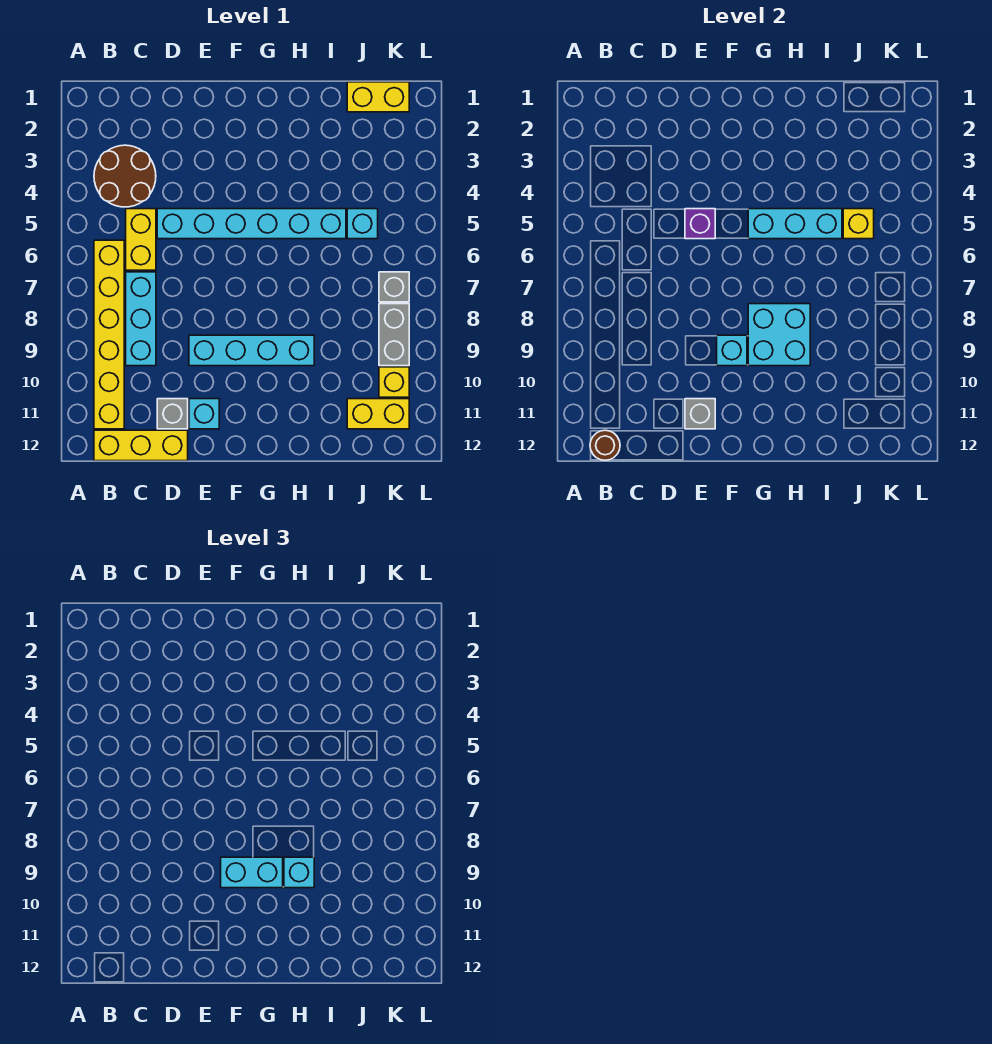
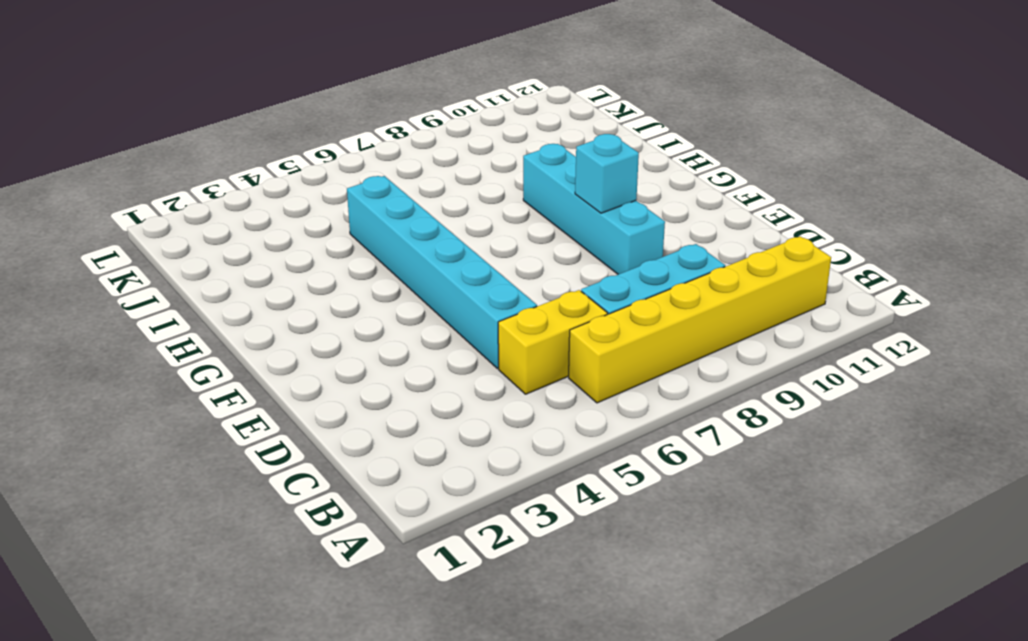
none -> brown round brick B3:C4 level 1
none -> yellow brick B12:D12 level 1
none -> grey brick D11 level 1

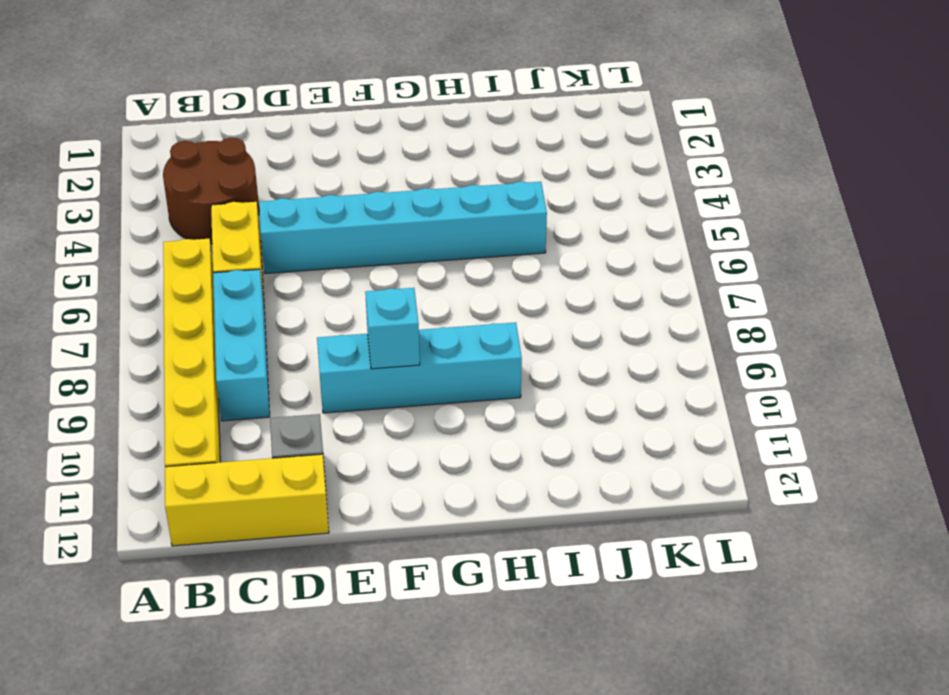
none -> cyan brick E11 level 1
none -> yellow brick J1:K1 level 1
none -> cyan brick J5 level 1

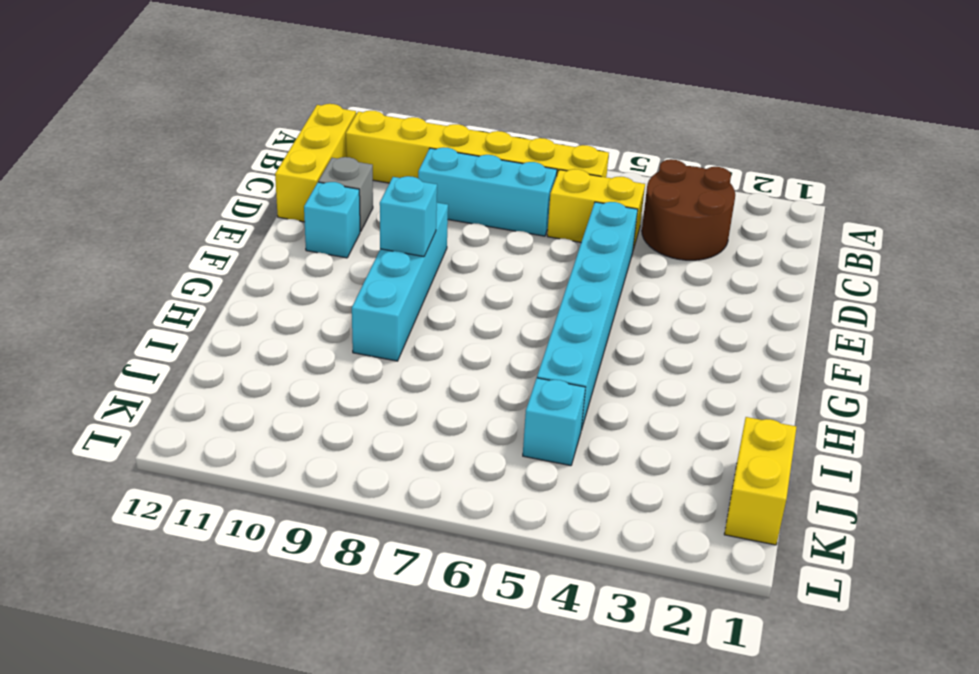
none -> yellow brick J11:K11 level 1
none -> grey brick K7 level 1
none -> grey brick K8:K9 level 1

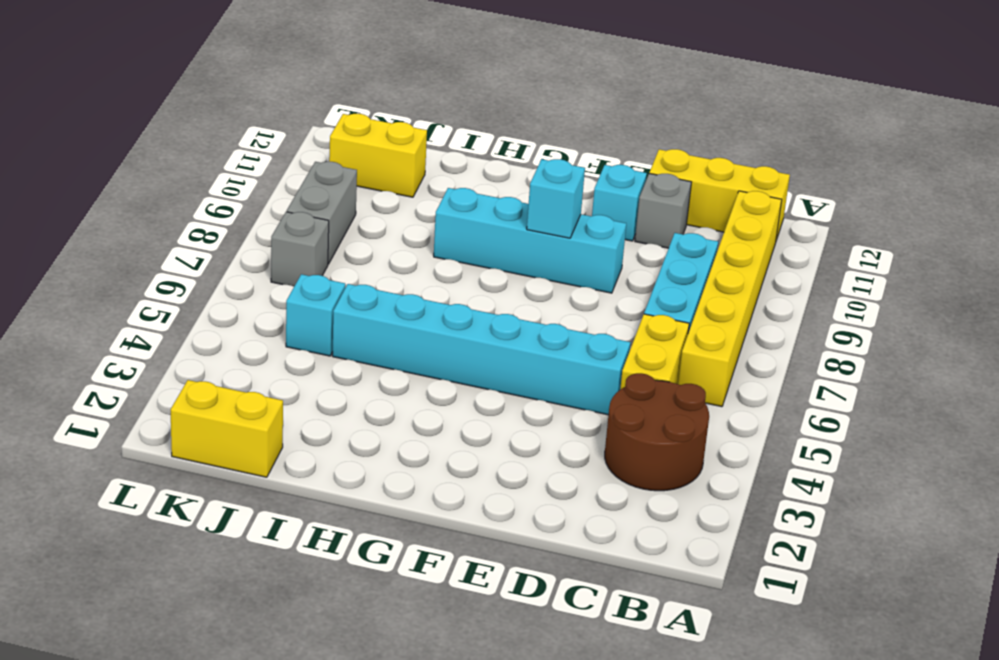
none -> yellow brick K10 level 1
none -> brown round brick B12 level 2
none -> purple brick E5 level 2

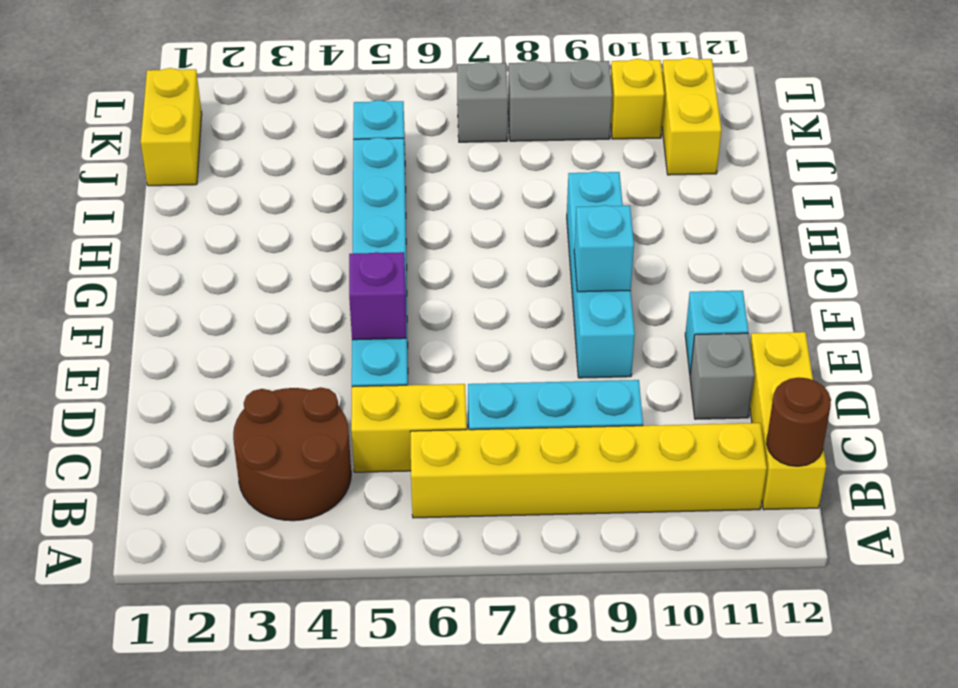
none -> grey brick E11 level 2
none -> cyan brick G5:I5 level 2
none -> cyan brick G8:H9 level 2

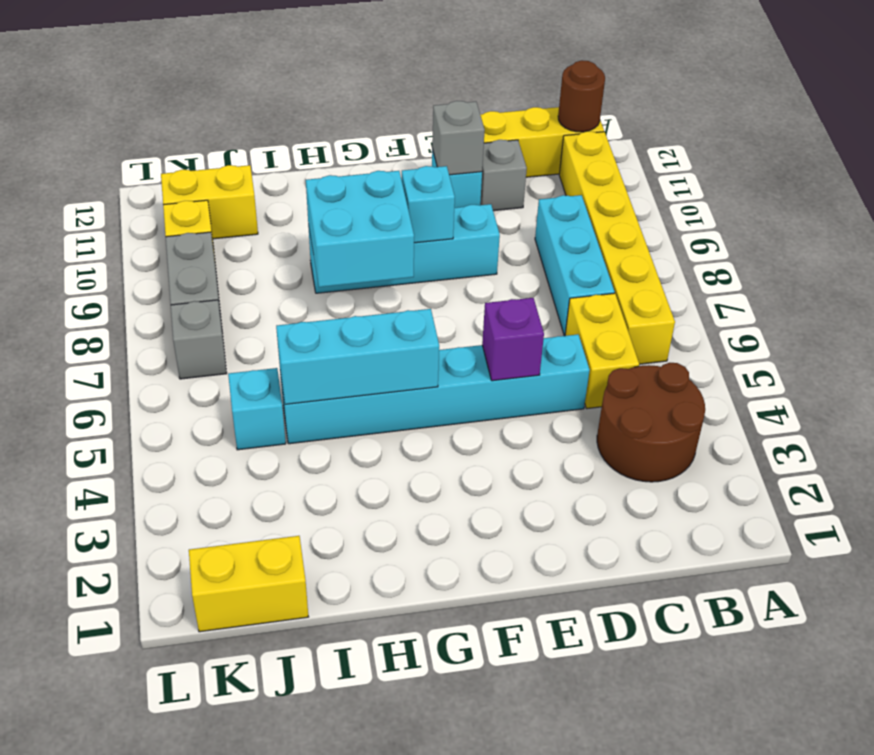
none -> yellow brick J5 level 2
none -> cyan brick F9:G9 level 3
none -> cyan brick H9 level 3

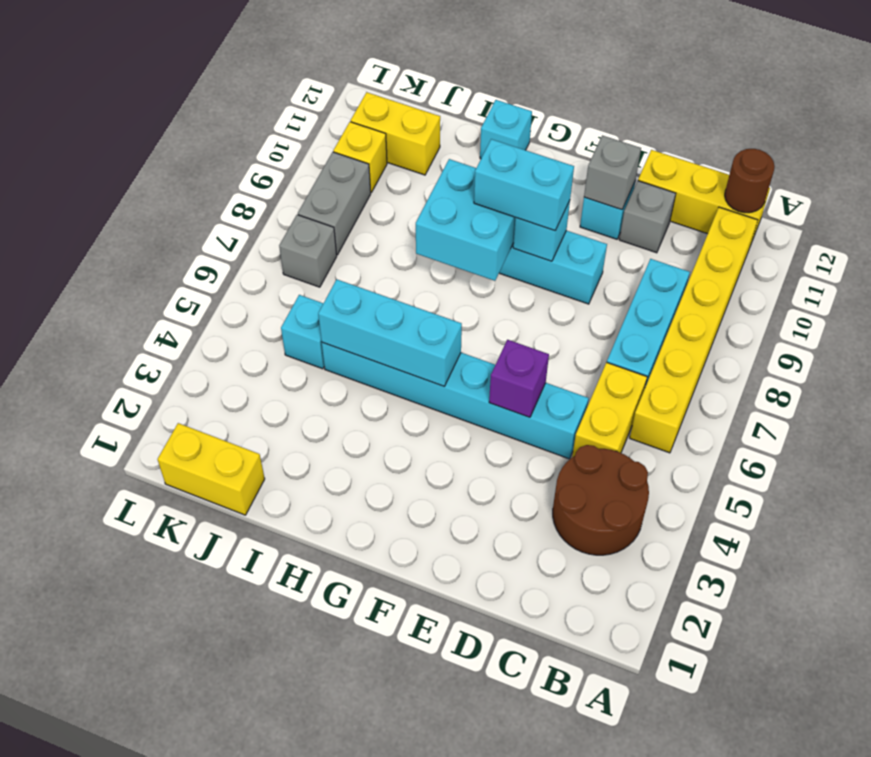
cyan brick H12 level 1 -> cyan brick H9 level 3
none -> yellow brick J5 level 2

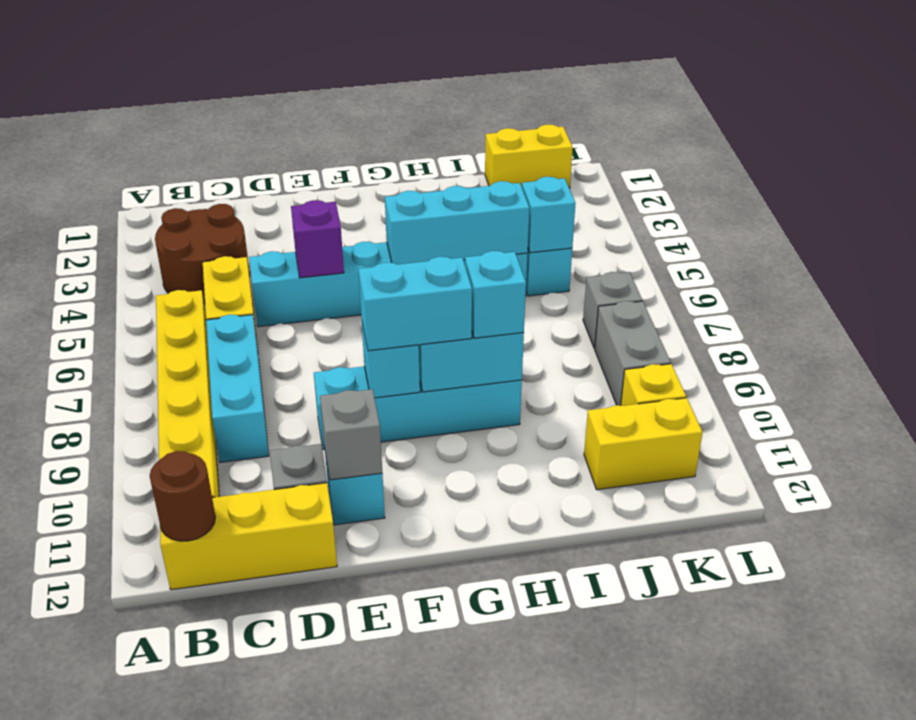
cyan brick J5 level 2 -> yellow brick J5 level 2

